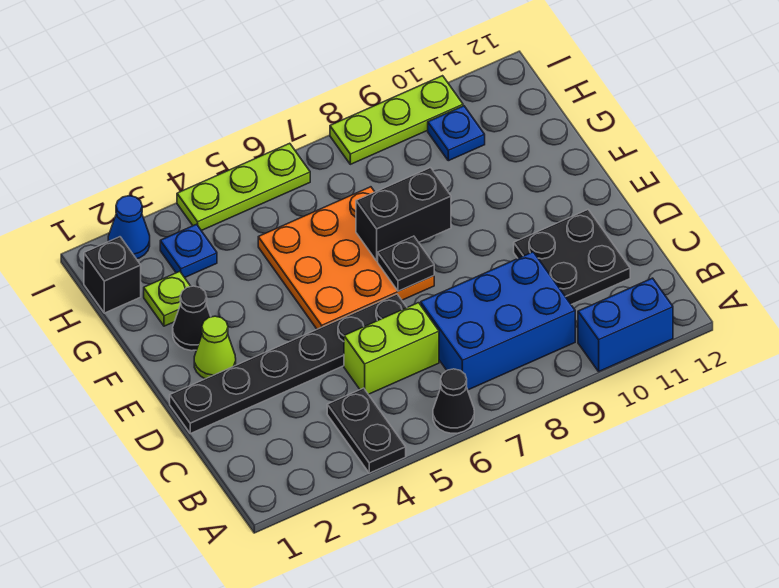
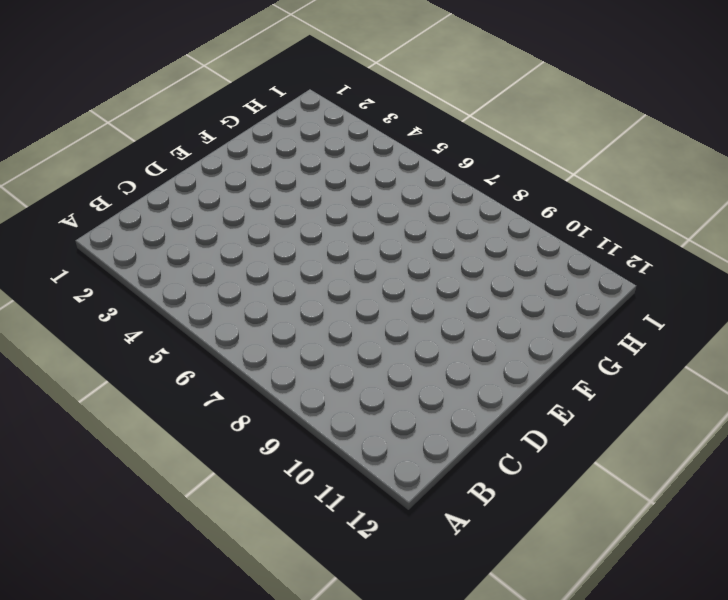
none -> black plate A4:B4 level 1
none -> black cone A6 level 1
none -> blue brick A10:A11 level 1

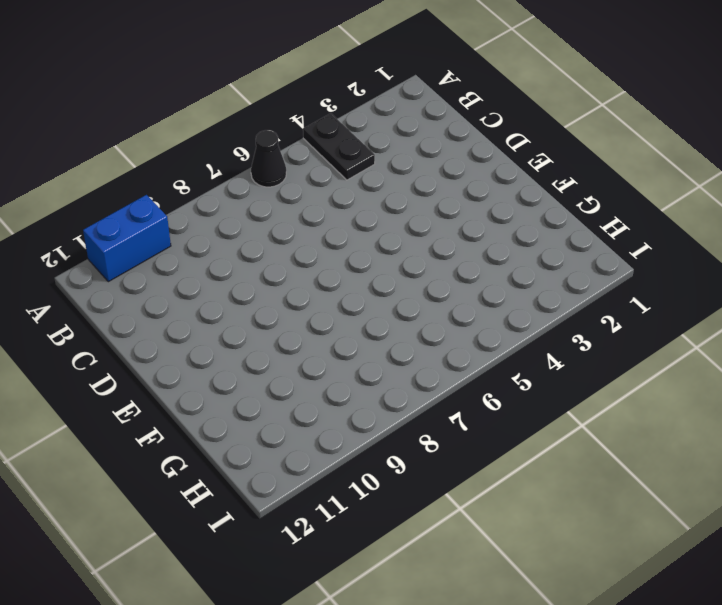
none -> blue brick B7:C9 level 1
none -> lime brick C5:C6 level 1
none -> black plate C10:D11 level 1

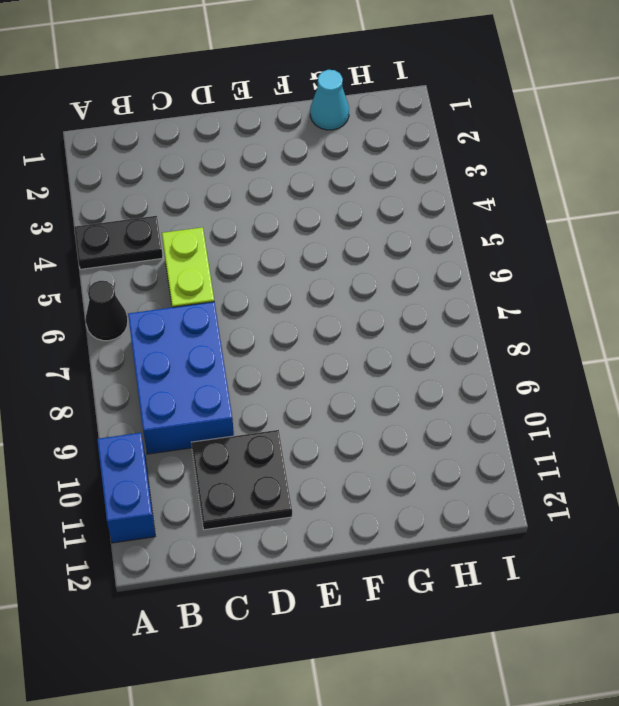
cyan cone G1 level 1 -> none
none -> black plate D1:D6 level 1
none -> lime cone E2 level 1
none -> orange plate E5:G7 level 1

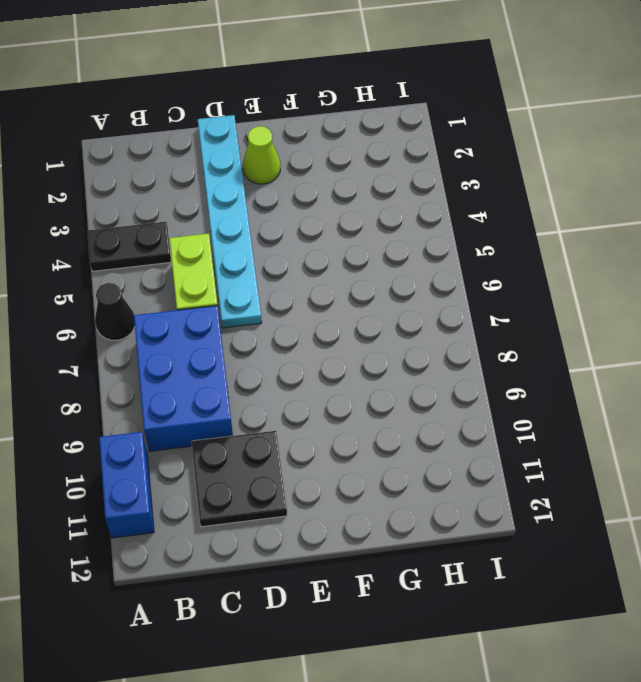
cyan plate D1:D6 level 1 -> black plate D1:D6 level 1
none -> orange plate E5:G7 level 1
none -> black cone F2 level 1
none -> lime plate G2 level 1

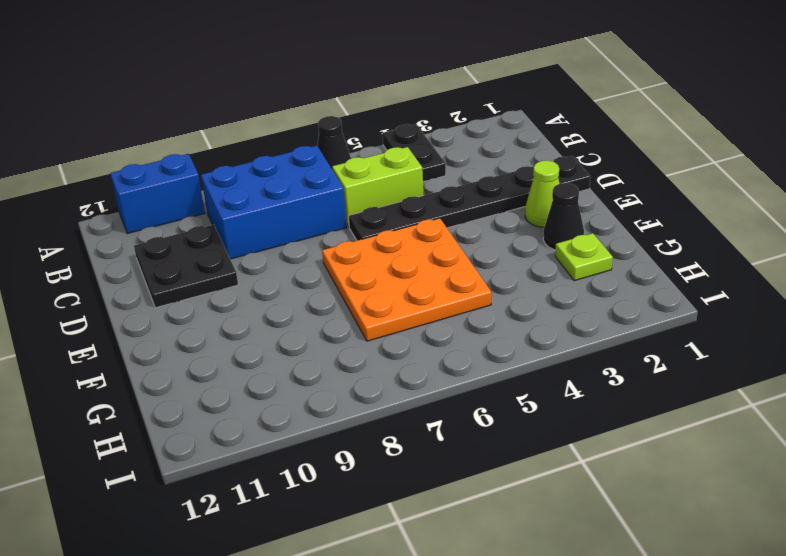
none -> black brick H1 level 1
none -> blue plate H3 level 1
none -> blue plate H10 level 1

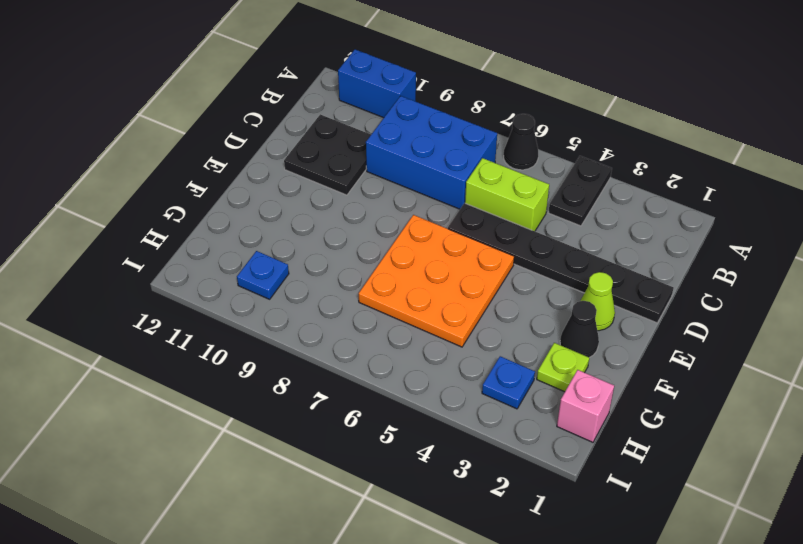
pink brick H1 level 1 -> black brick H1 level 1
none -> blue cone I2 level 1
none -> lime plate I4:I6 level 1
none -> lime plate I8:I10 level 1

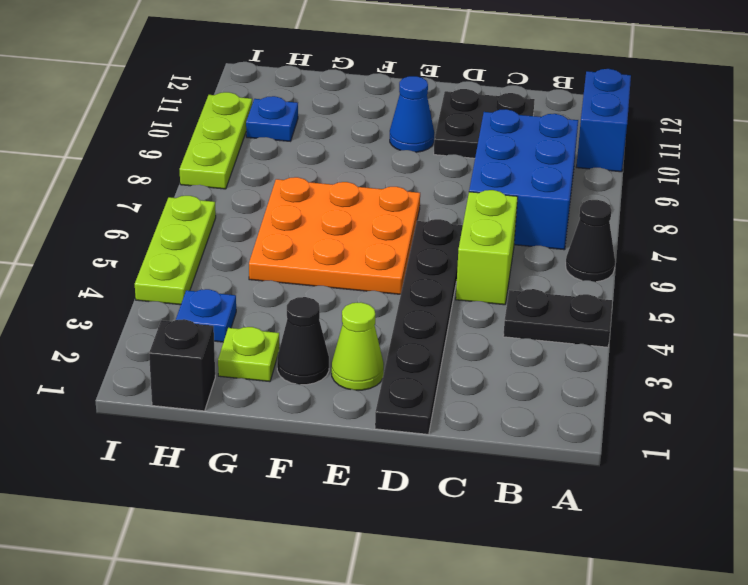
blue cone E10 level 1 -> blue cone I2 level 1
none -> black plate E7 level 2
none -> black brick F7:F8 level 2

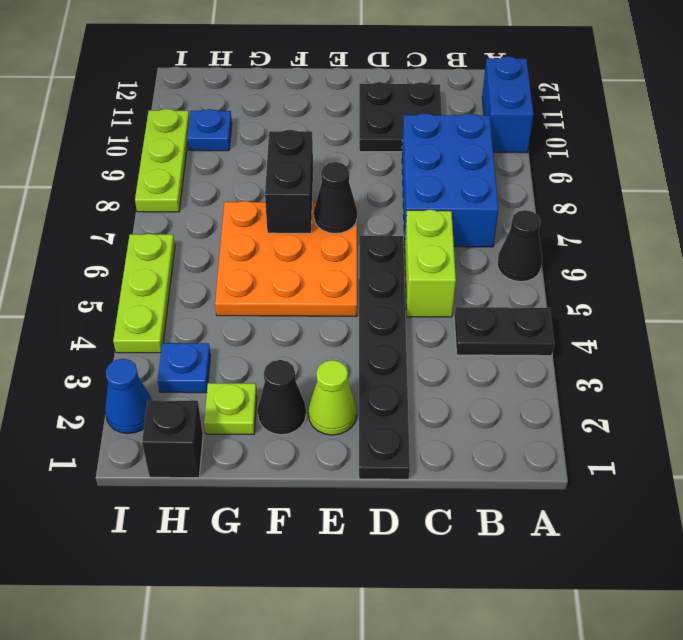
black cone E7 level 2 -> black plate E7 level 2

